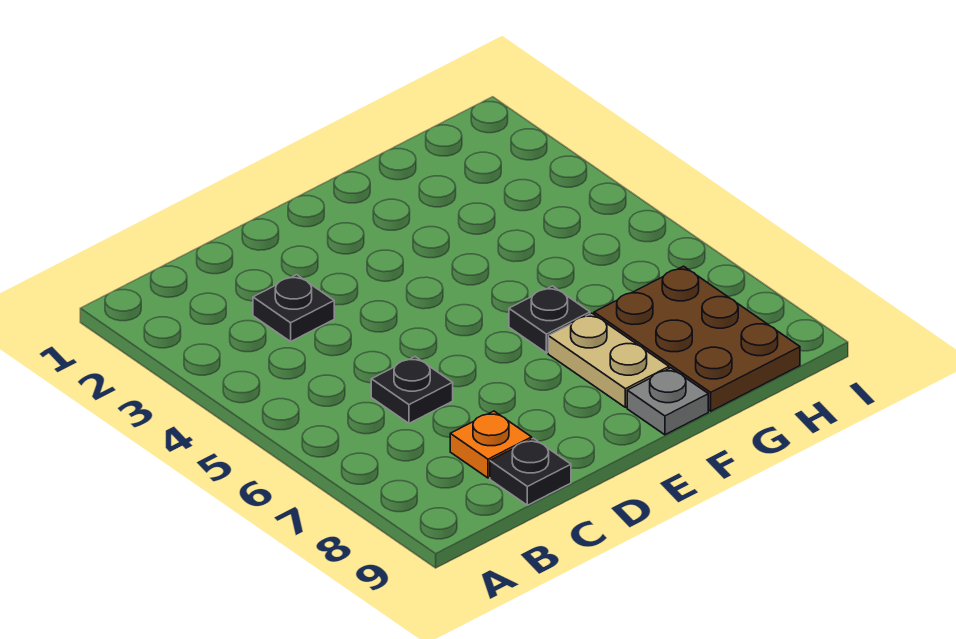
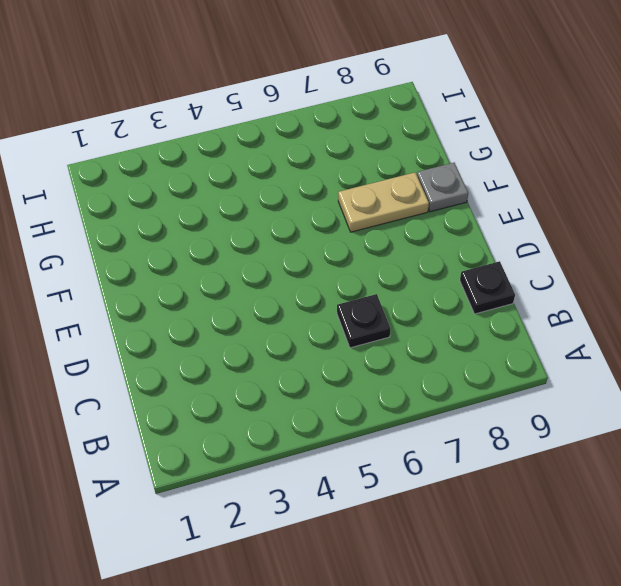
none -> black plate C3 level 1
none -> orange plate C8 level 1

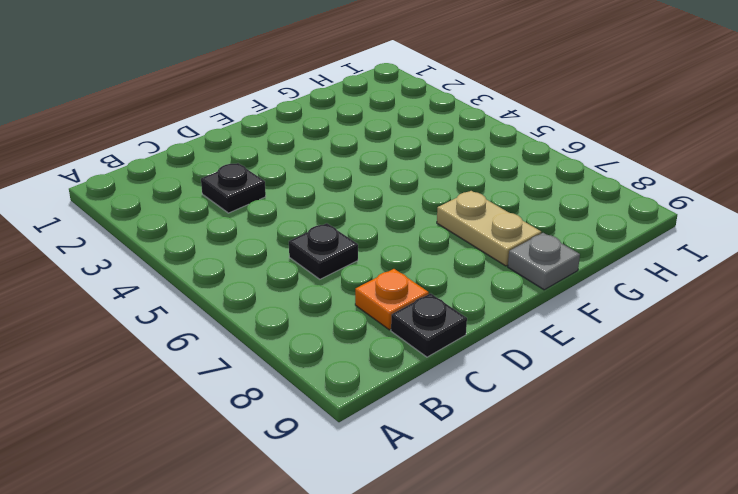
none -> black plate F6 level 1
none -> brown plate G7:H9 level 1

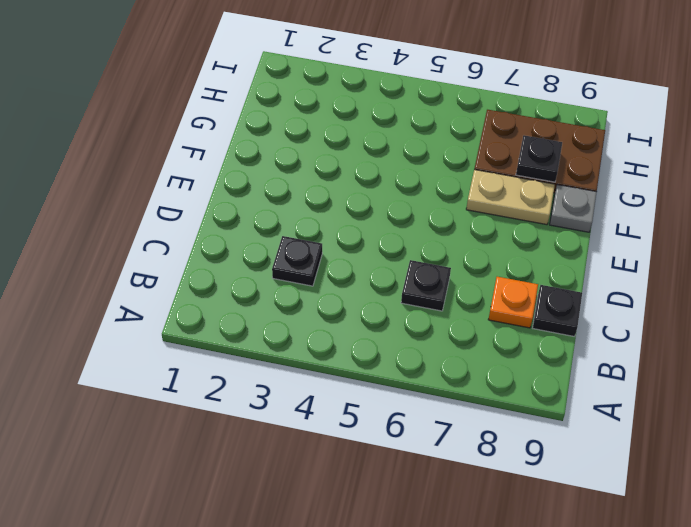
black plate G8 level 2 -> black plate F6 level 1

